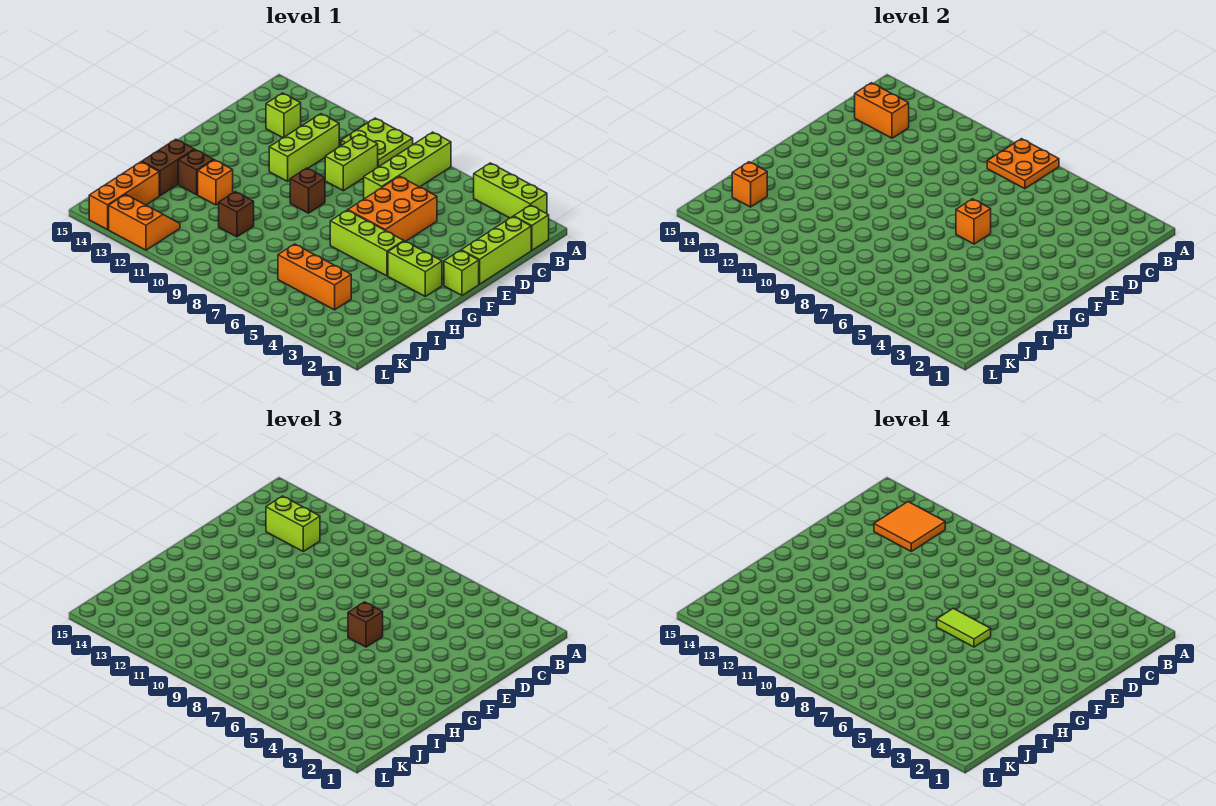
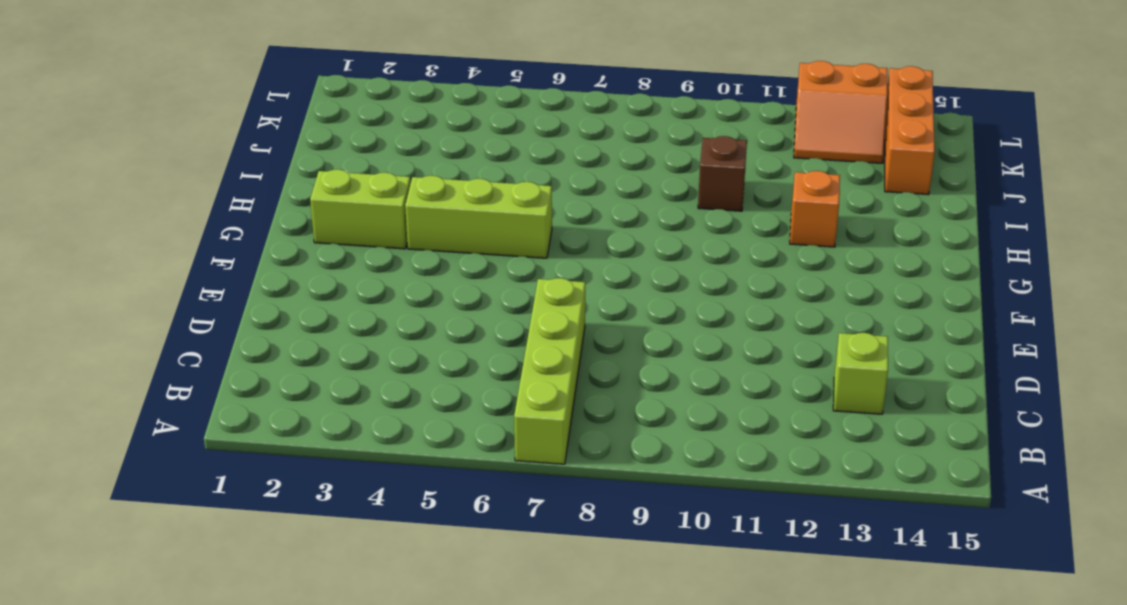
none -> lime brick A2:A4 level 1
none -> lime plate A9:B10 level 1
none -> lime brick B1 level 1

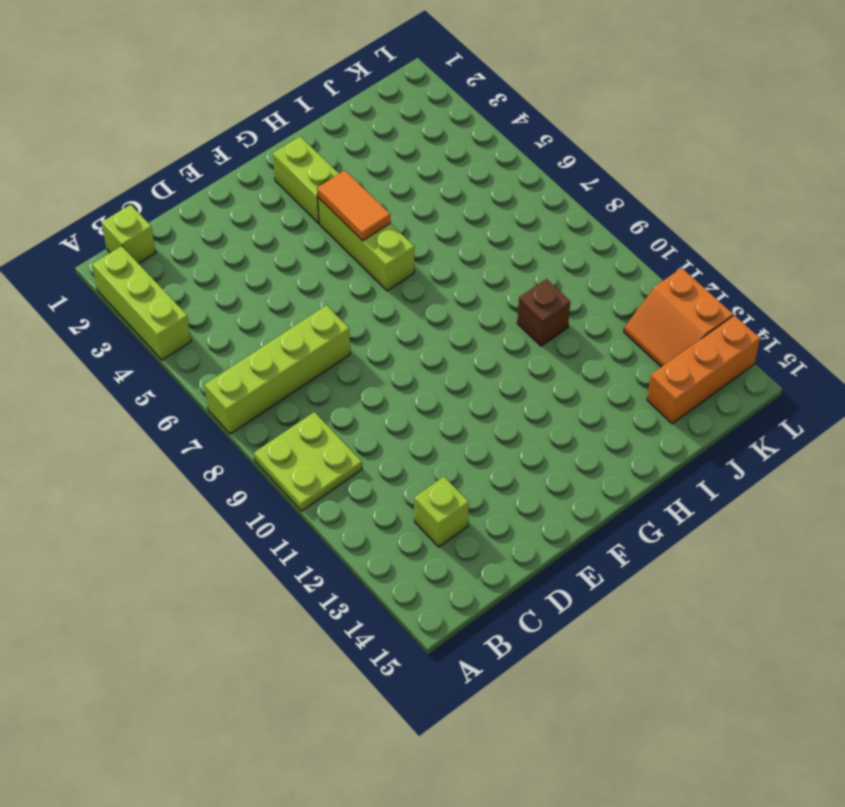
orange tile G4:G5 level 2 -> none
none -> lime brick C1:E1 level 1
none -> lime brick C9:D9 level 1
none -> lime brick C11:E11 level 1

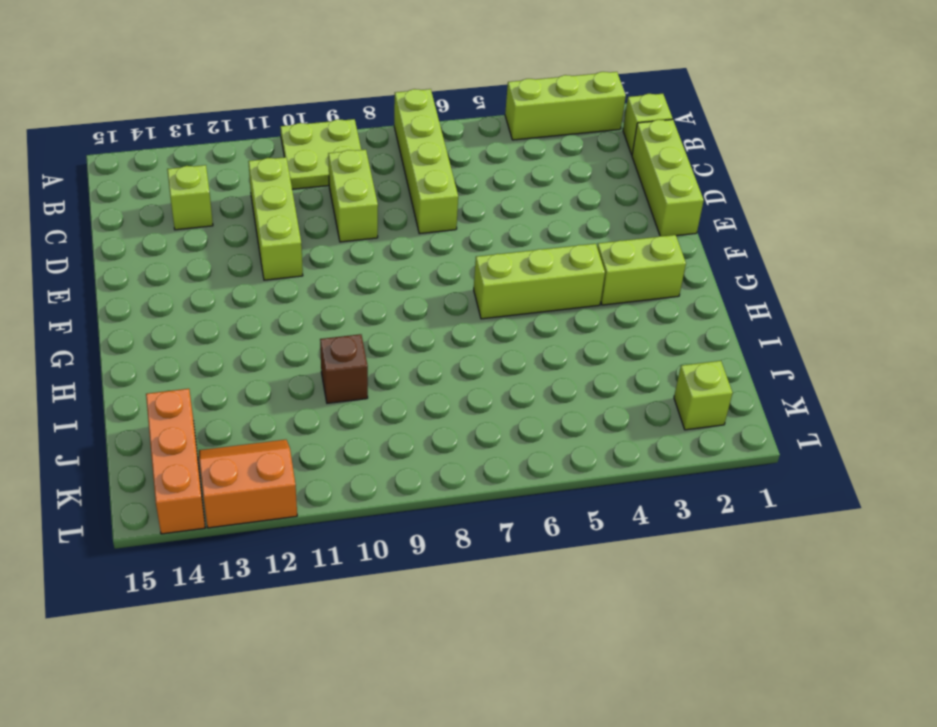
lime brick K2 level 1 -> lime brick F1 level 1
none -> orange brick D5:F6 level 1
none -> brown brick F9 level 1
none -> orange brick H12 level 1

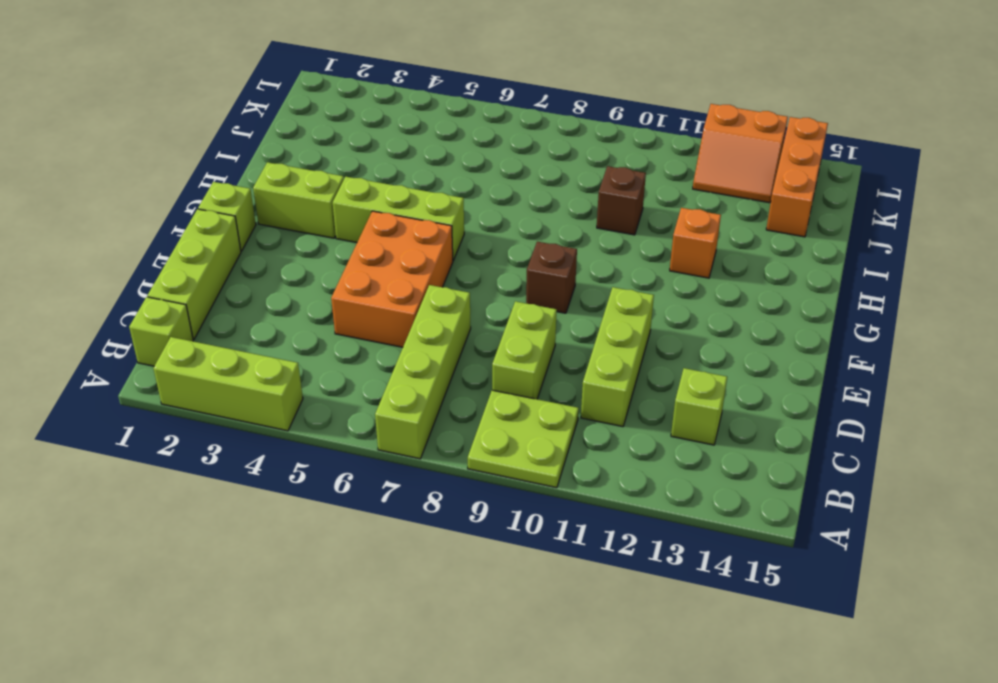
none -> brown brick H13 level 1
none -> brown brick H14:I14 level 1
none -> orange brick J4:J6 level 1

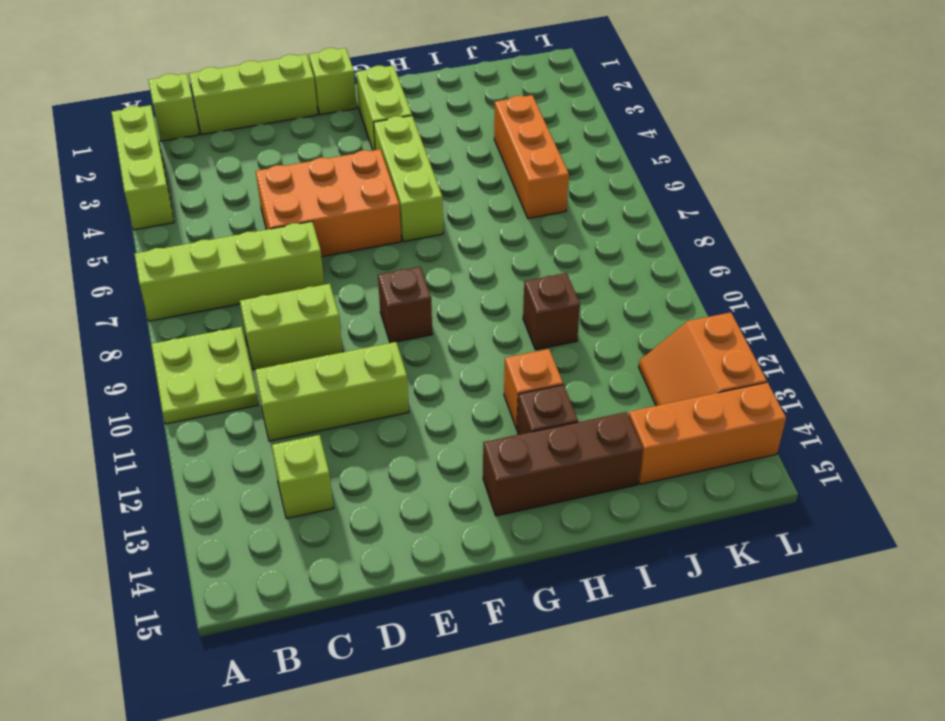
brown brick G14:I14 level 1 -> brown brick H14:I14 level 1
none -> orange plate A7:B8 level 2
none -> orange brick C13:C14 level 2
none -> orange brick F6 level 2

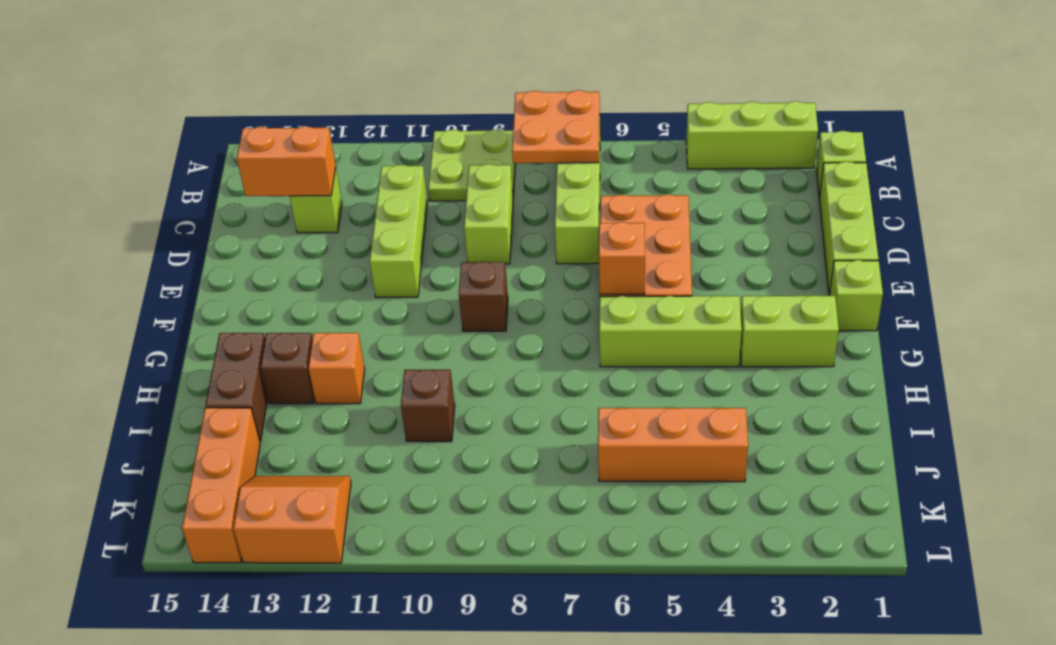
none -> orange brick J14 level 2
none -> lime brick C12:C13 level 3
none -> brown brick F6 level 3

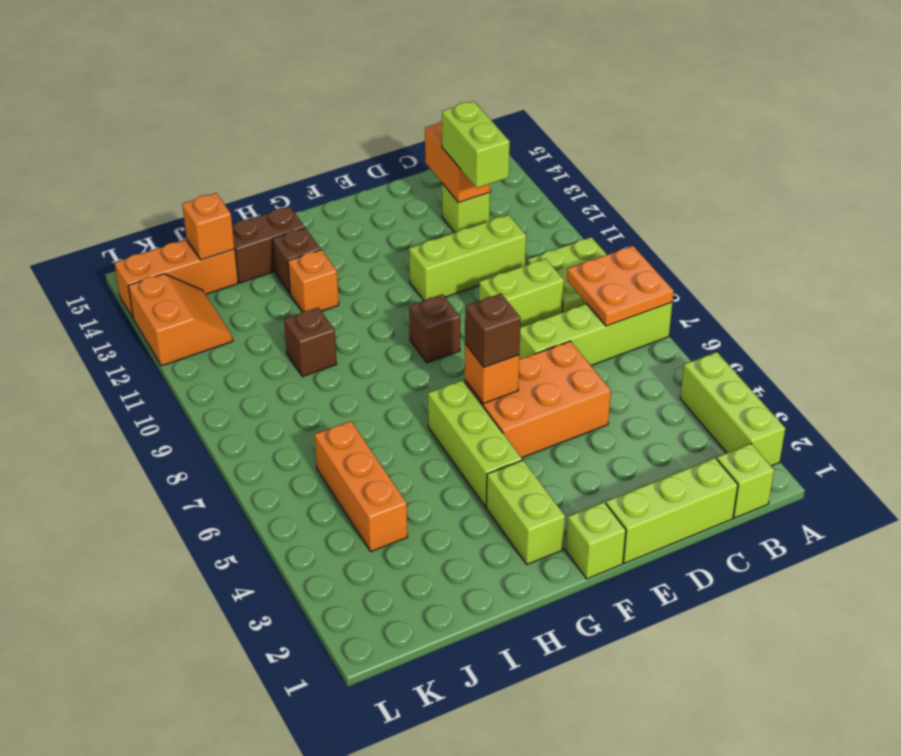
none -> orange tile B12:C13 level 4
none -> lime tile F6:F7 level 4

